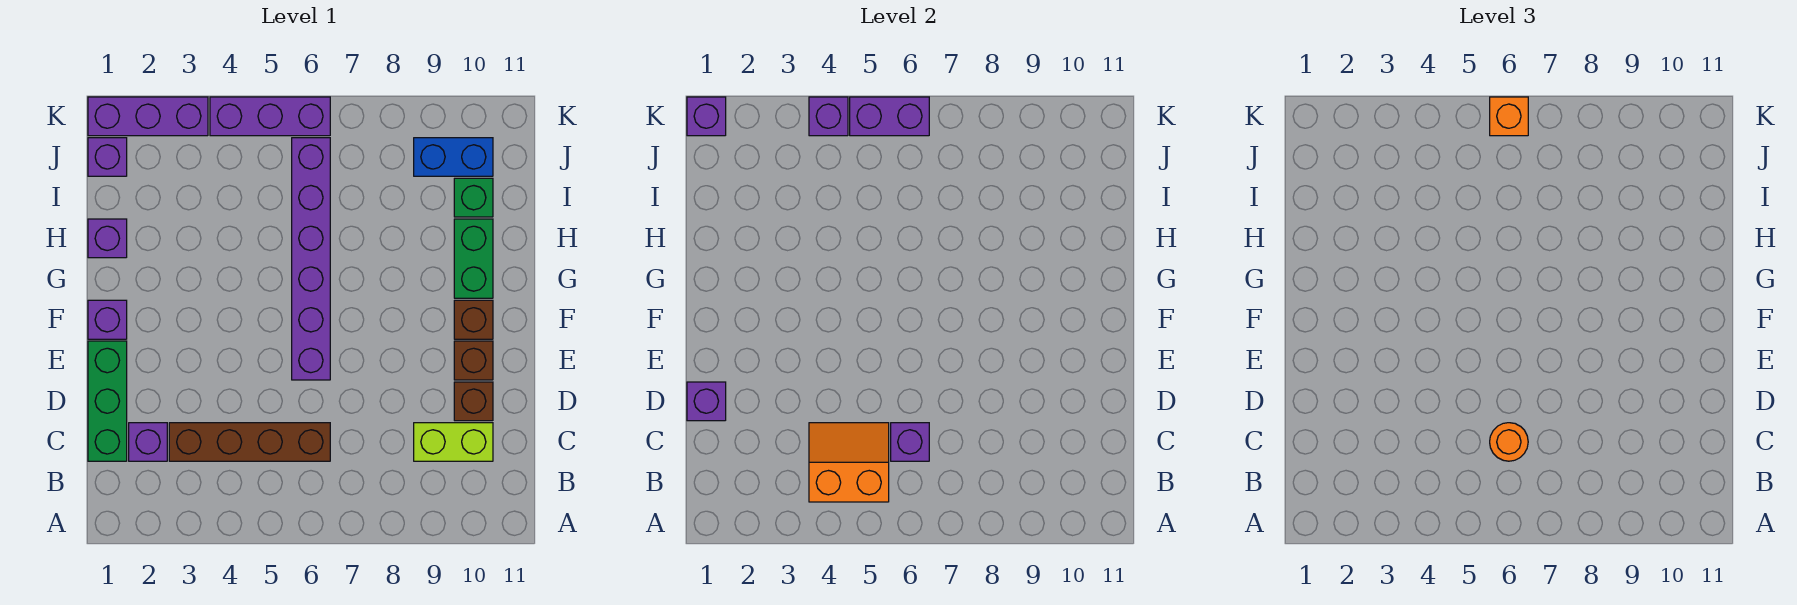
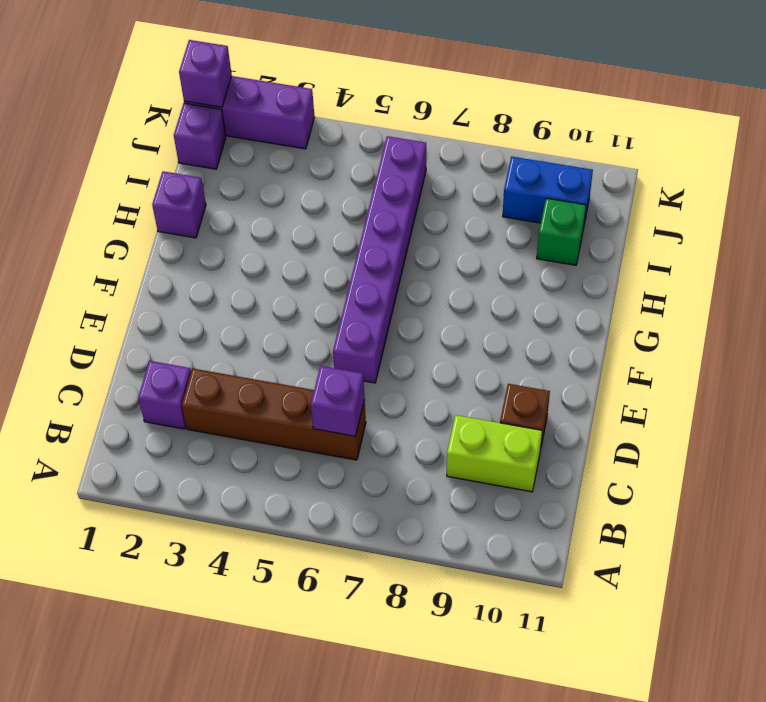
none -> green brick C1:E1 level 1
none -> brown brick E10 level 1
none -> purple brick F1 level 1

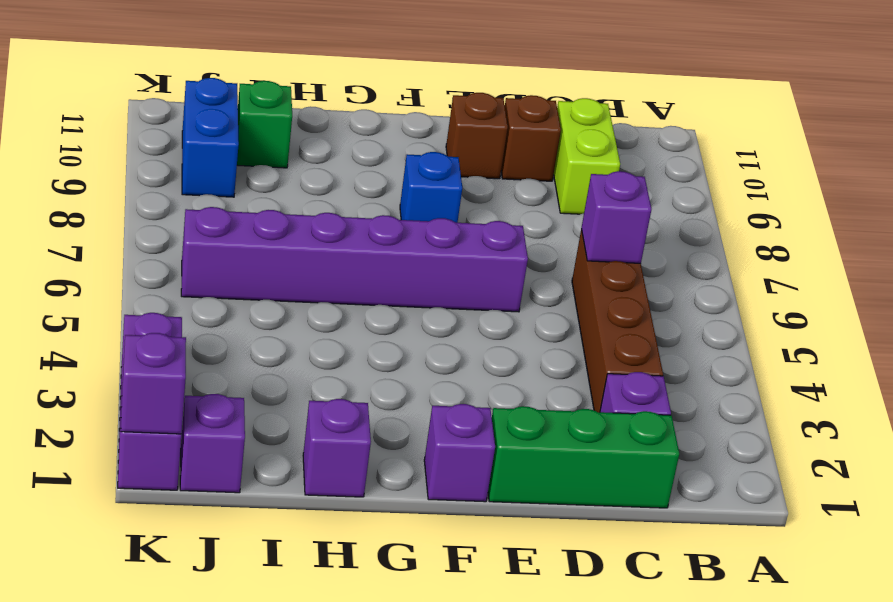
blue brick F8 level 1 -> none
none -> brown brick F10 level 1
none -> green brick G10:H10 level 1
none -> purple brick K4:K6 level 1

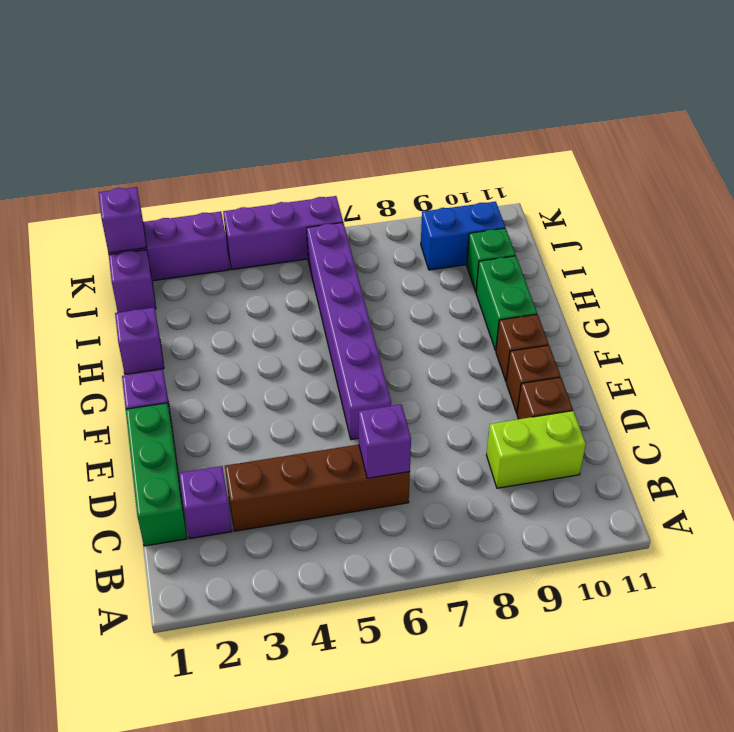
none -> orange slope B4:C5 level 2 top B
none -> purple brick D1 level 2
none -> purple brick K4 level 2

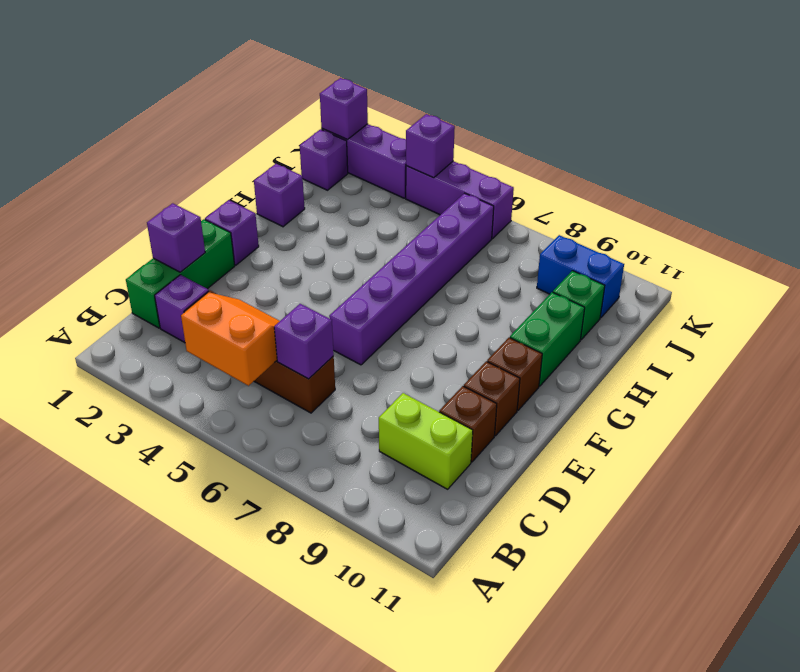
none -> purple brick K5:K6 level 2
none -> orange round brick C6 level 3
none -> orange brick K6 level 3

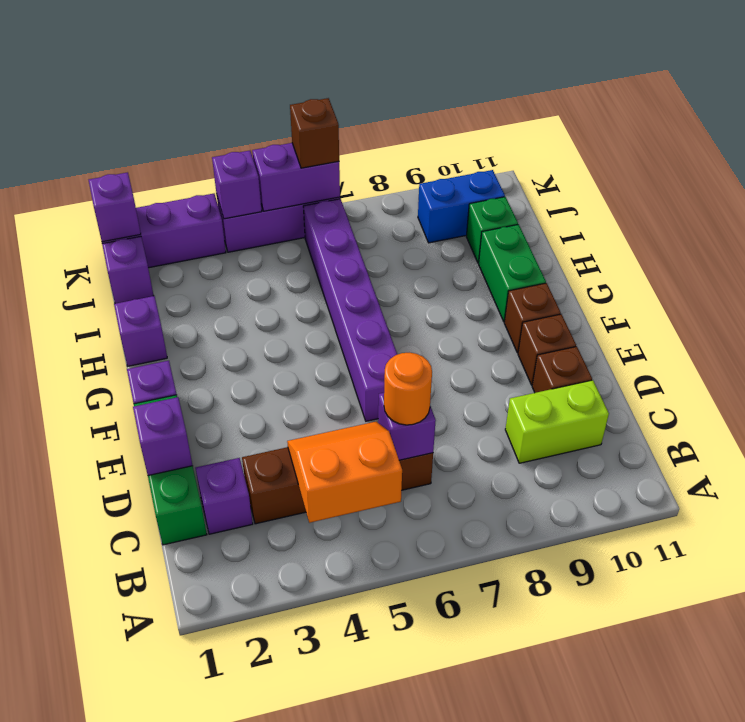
brown brick K6 level 3 -> orange brick K6 level 3

